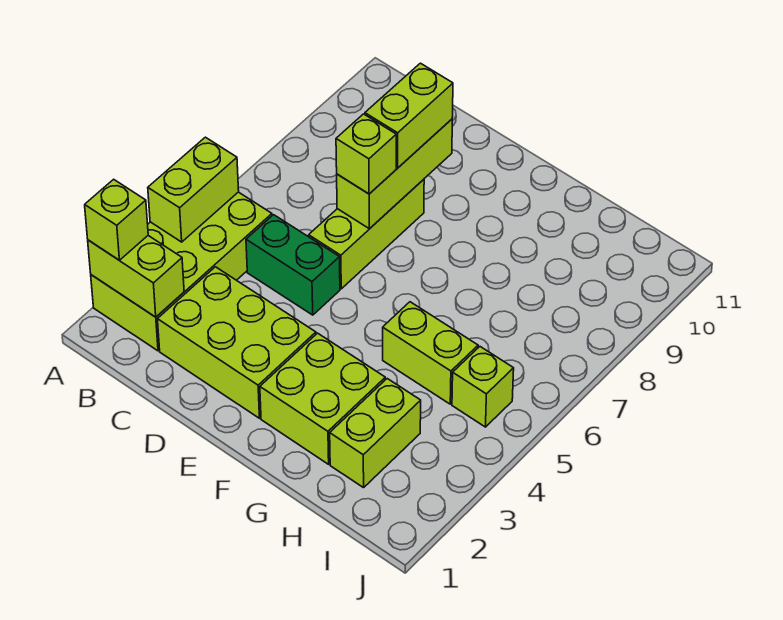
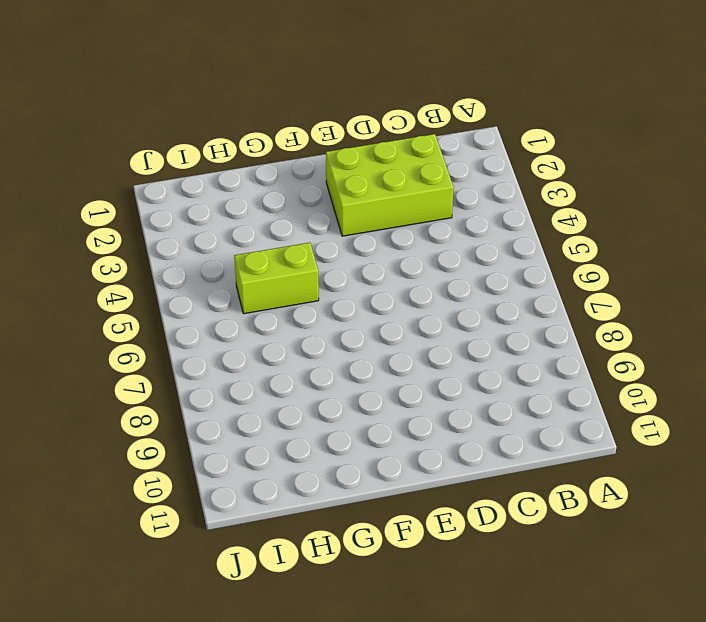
none -> lime brick A2:B5 level 1
none -> green brick C5:D5 level 1
none -> lime brick D6:D8 level 1

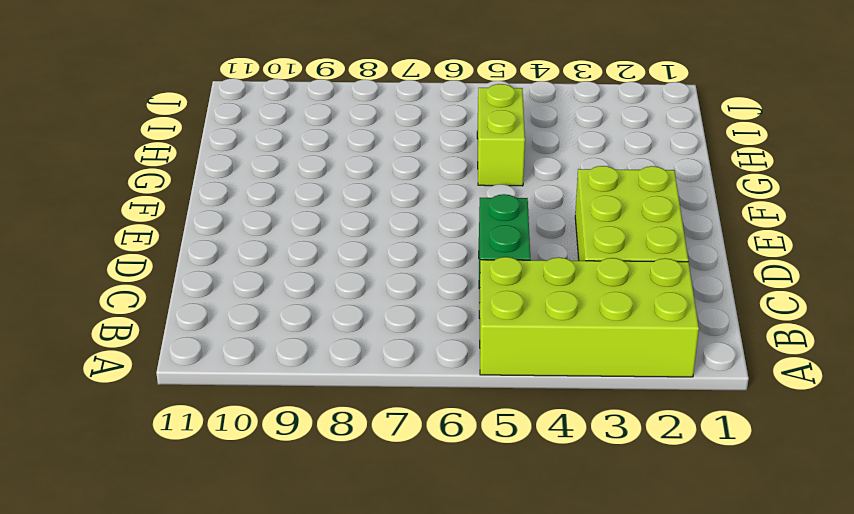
none -> lime brick D6:D8 level 1
none -> lime brick F2:G3 level 1
none -> lime brick H2:H3 level 1

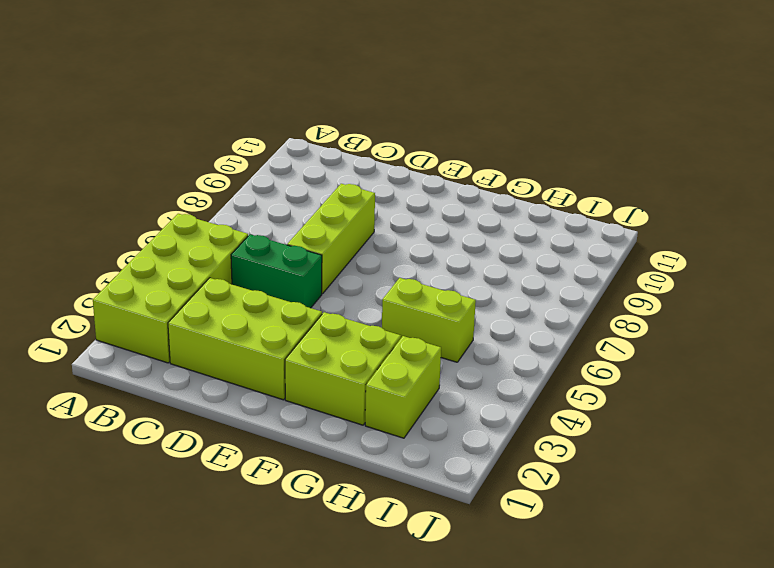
none -> lime brick I5 level 1
none -> lime brick A2:B2 level 2
none -> lime brick A4:A5 level 2

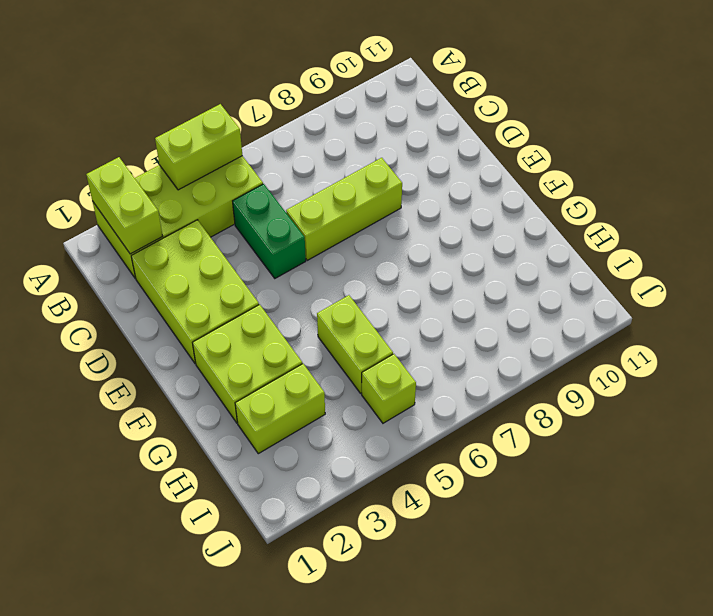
none -> lime brick D7:D9 level 2
none -> lime brick A2 level 3
none -> lime brick D7 level 3

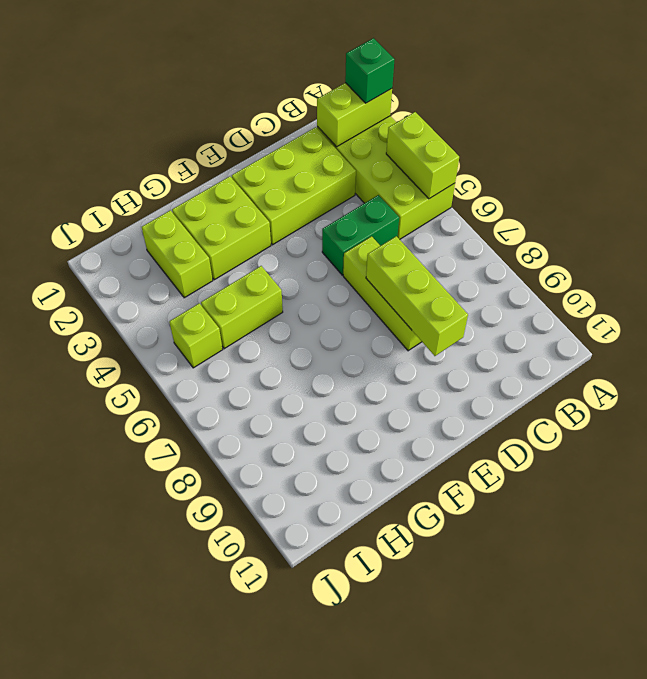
green brick A2 level 3 -> lime brick A2 level 3
none -> lime brick D7 level 3
none -> lime brick D8:D9 level 3

